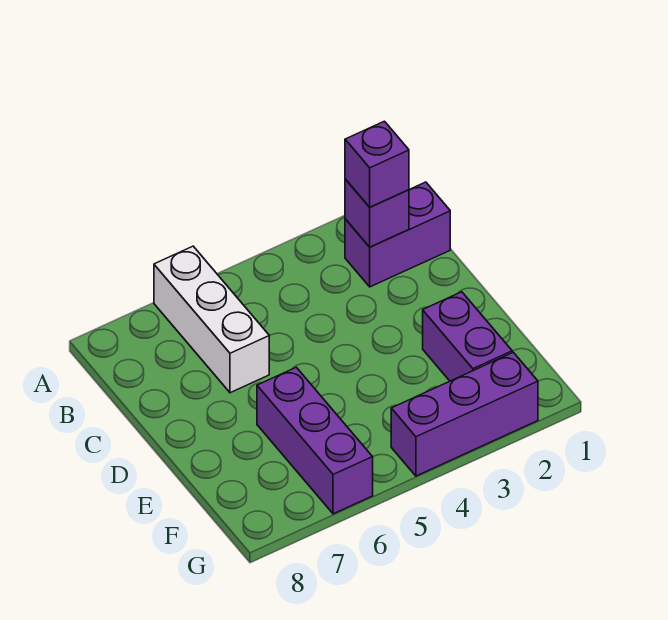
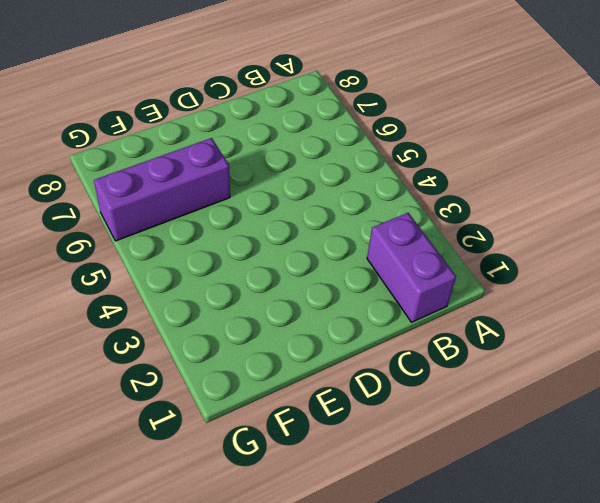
none -> white brick A6:C6 level 1
none -> purple brick E2:F2 level 1

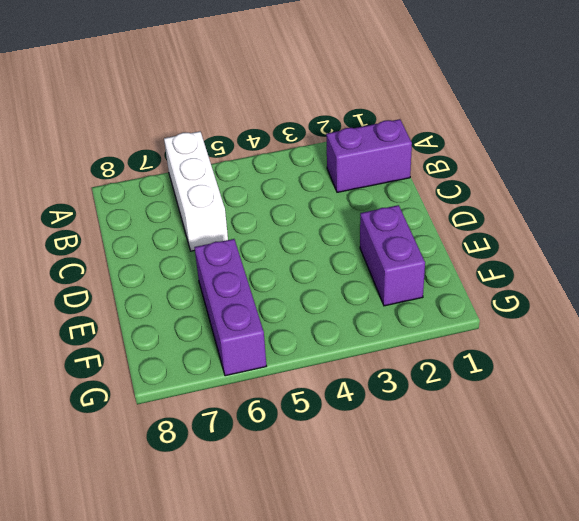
none -> purple brick G2:G4 level 1
none -> purple brick B2 level 2

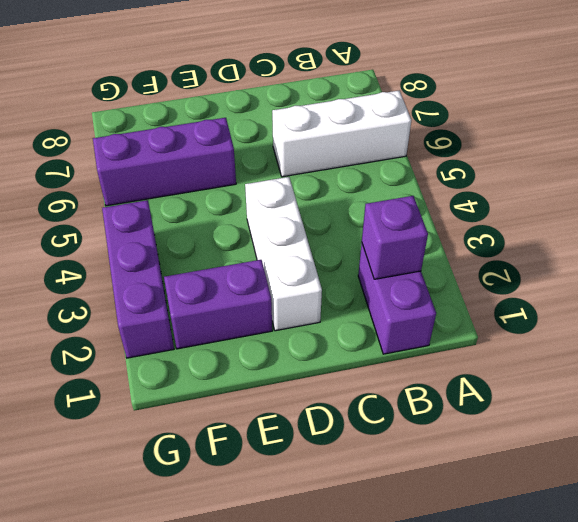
white brick D2:D4 level 1 -> none
none -> purple brick B2 level 3

